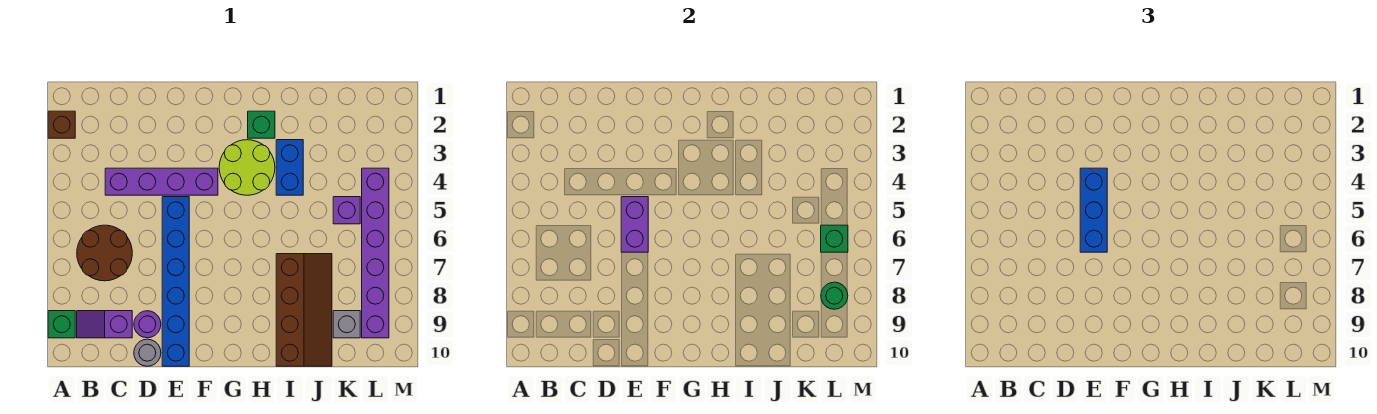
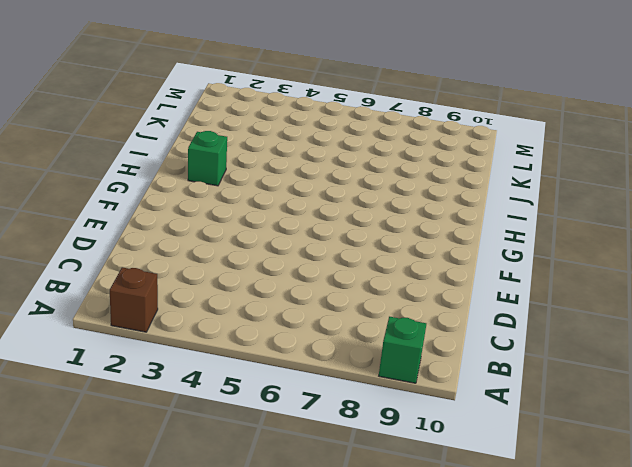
none -> brown round brick B6:C7 level 1
none -> purple slope B9:C9 level 1 top C
none -> purple brick C4:F4 level 1

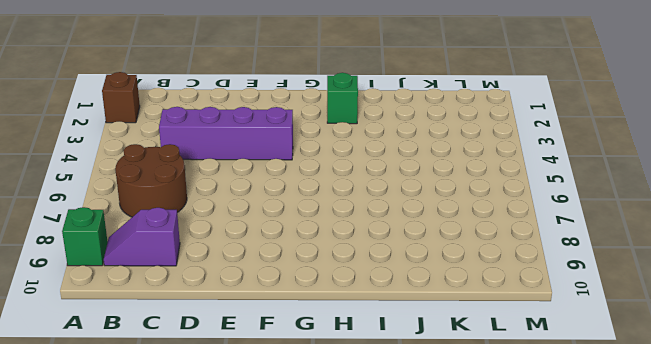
none -> purple round brick D9 level 1
none -> grey round brick D10 level 1
none -> blue brick E5:E10 level 1

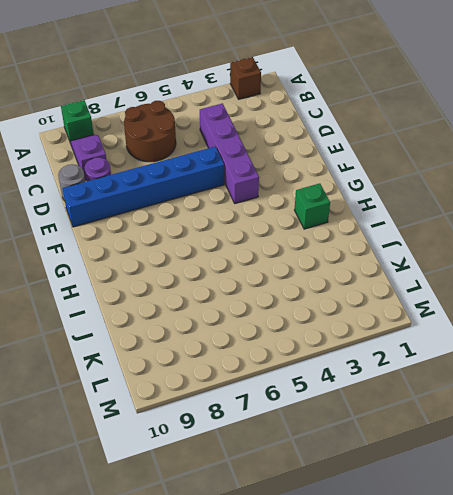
none -> lime round brick G3:H4 level 1
none -> blue brick I3:I4 level 1
none -> brown slope I7:J10 level 1 top I

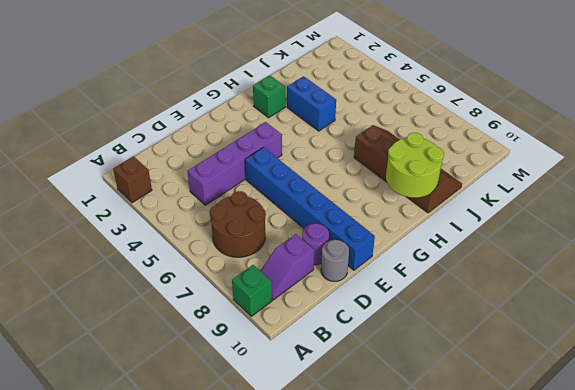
lime round brick H9:I10 level 2 -> lime round brick G3:H4 level 1
none -> purple brick K5 level 1
none -> grey brick K9 level 1
none -> purple brick L4:L9 level 1

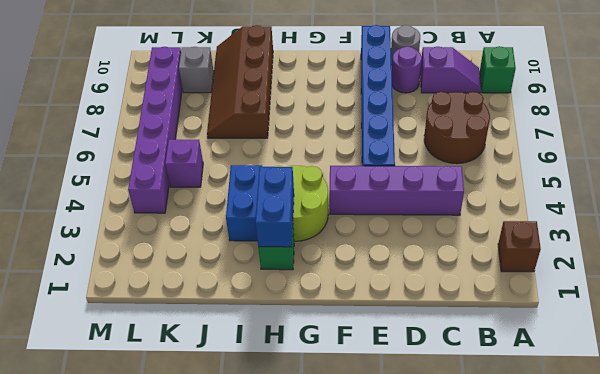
blue brick H2:H3 level 2 -> none
none -> purple brick E5:E6 level 2
none -> green brick L6 level 2
none -> green round brick L8 level 2

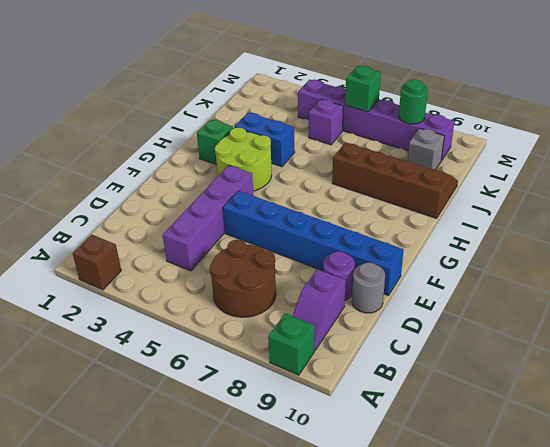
none -> purple brick E5:E6 level 2
none -> blue brick E4:E6 level 3

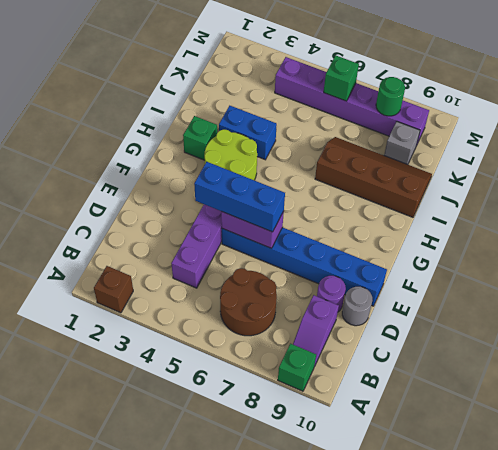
none -> purple brick K5 level 1

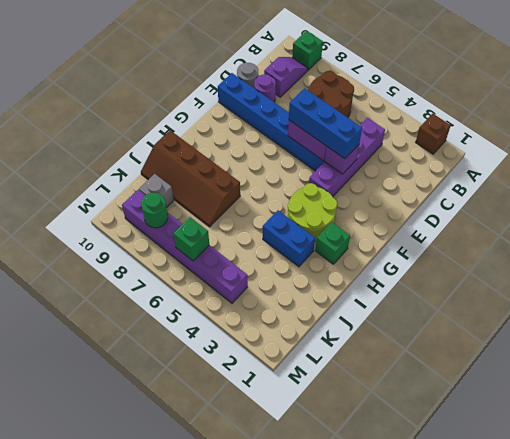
purple brick E4 level 2 -> purple brick K5 level 1

